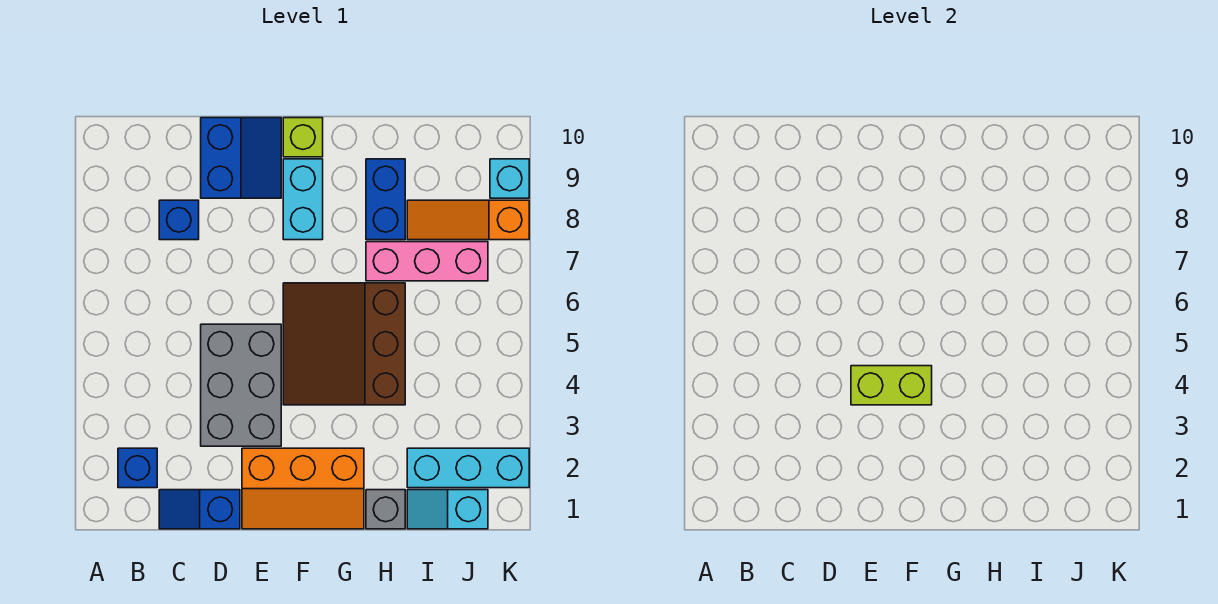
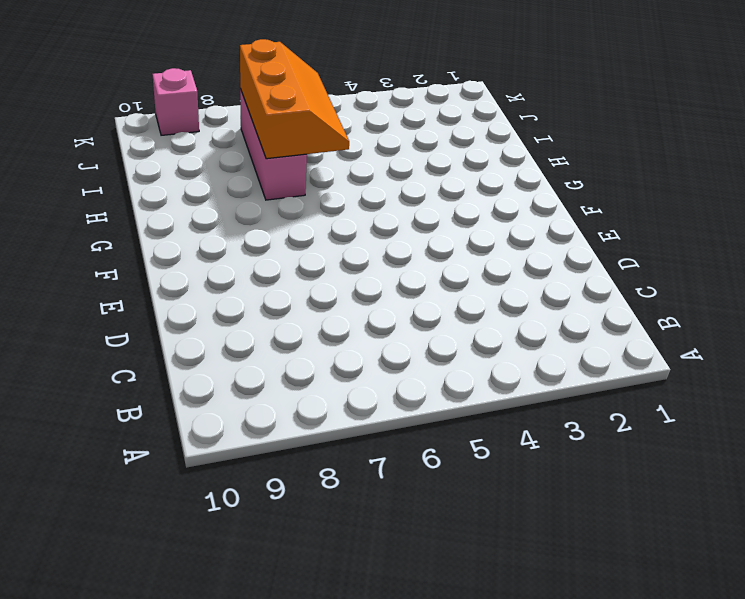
orange slope H6:J7 level 2 top 7 -> orange slope E1:G2 level 1 top 2
pink brick K9 level 1 -> cyan brick K9 level 1
none -> blue brick B2 level 1
none -> blue slope C1:D1 level 1 top D
none -> blue brick C8 level 1

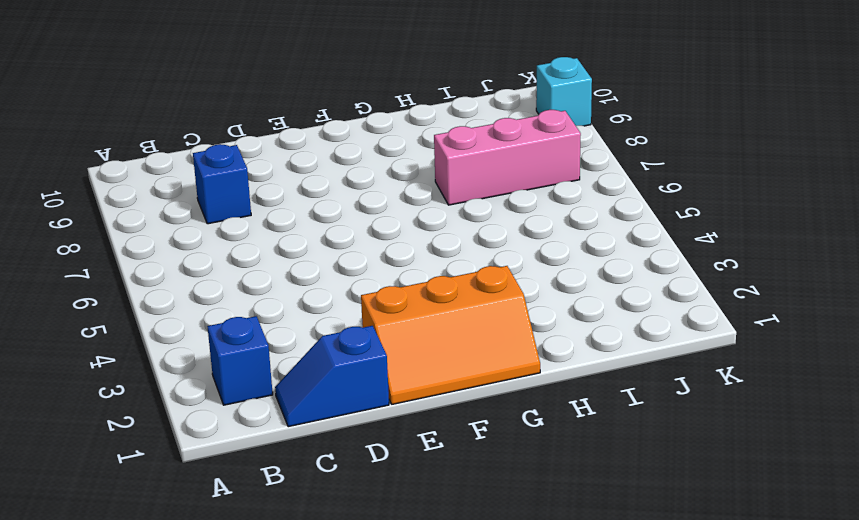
none -> grey brick D3:E5 level 1
none -> blue slope D9:E10 level 1 top D
none -> brown slope F4:H6 level 1 top H

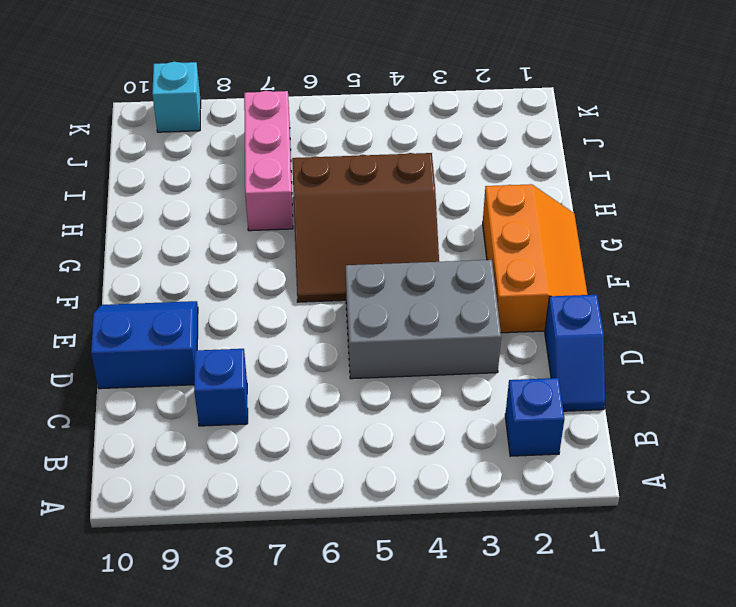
none -> cyan brick F8:F9 level 1
none -> lime brick F10 level 1
none -> grey brick H1 level 1

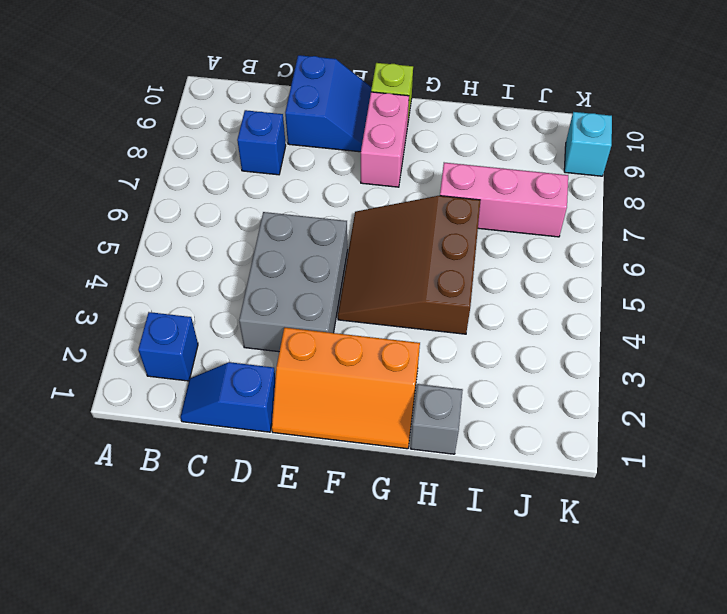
pink brick F8:F9 level 1 -> cyan brick F8:F9 level 1
none -> blue brick H8:H9 level 1
none -> cyan slope I1:J1 level 1 top J
none -> cyan brick I2:K2 level 1

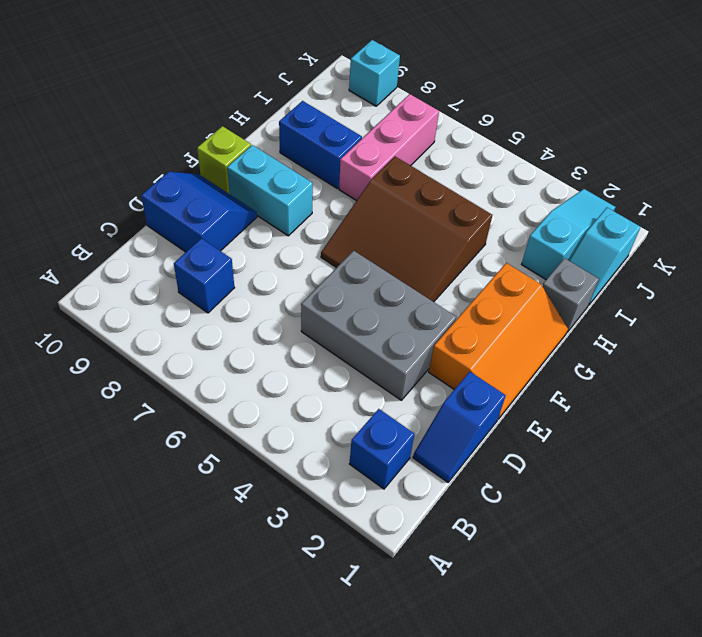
cyan slope I2:K2 level 1 top I -> cyan brick I2:K2 level 1
none -> orange slope I8:K8 level 1 top K
none -> lime brick E4:F4 level 2

